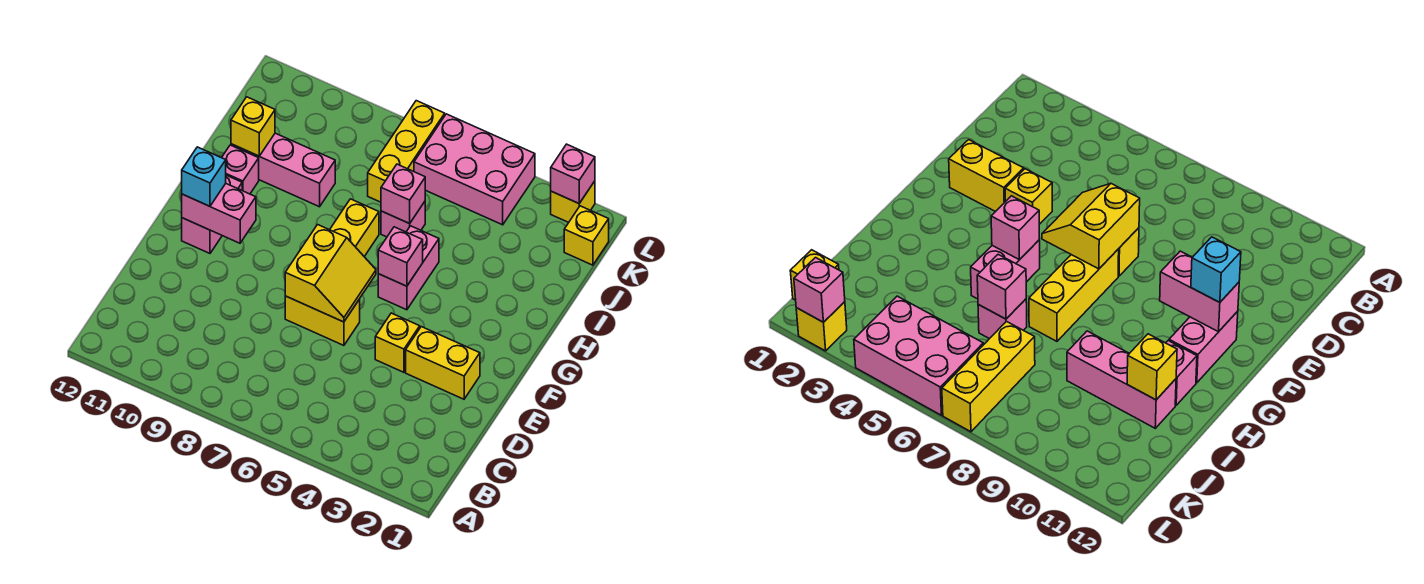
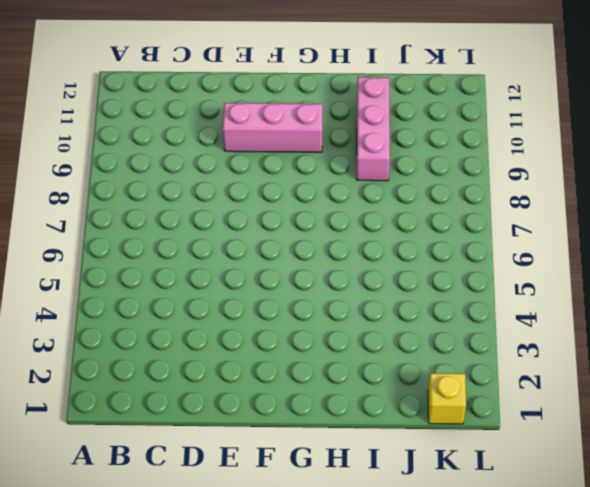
pink brick E10:G10 level 1 -> none
none -> yellow brick E2:E3 level 1
none -> yellow brick E4 level 1
none -> yellow brick E6:E7 level 1

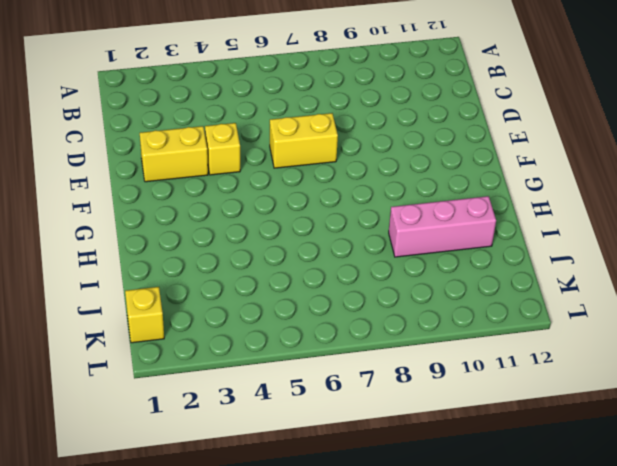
none -> yellow brick F7:H7 level 1
none -> pink brick F11:G11 level 1
none -> pink brick G5:H5 level 1

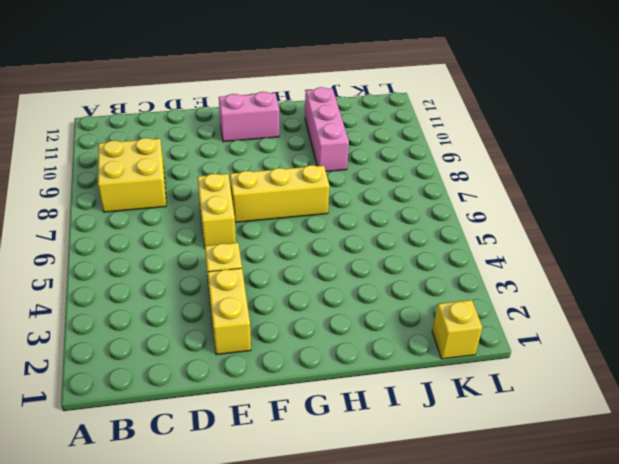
yellow brick B8:C9 level 1 -> none
none -> pink brick G5:H5 level 1
none -> pink brick H11 level 1
none -> pink brick I6 level 1

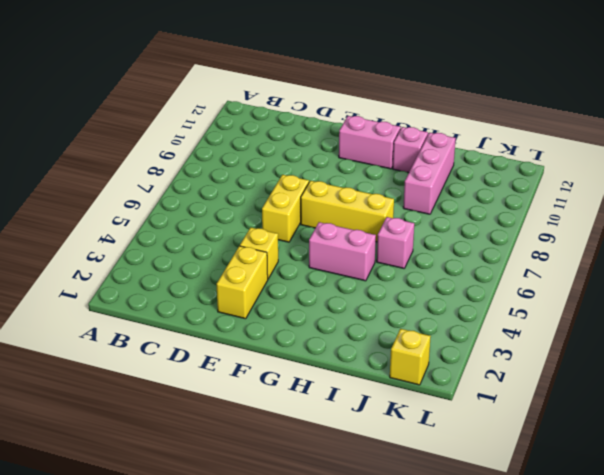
none -> yellow brick J7:L7 level 1
none -> pink brick K4:L6 level 1
none -> yellow brick L2 level 1

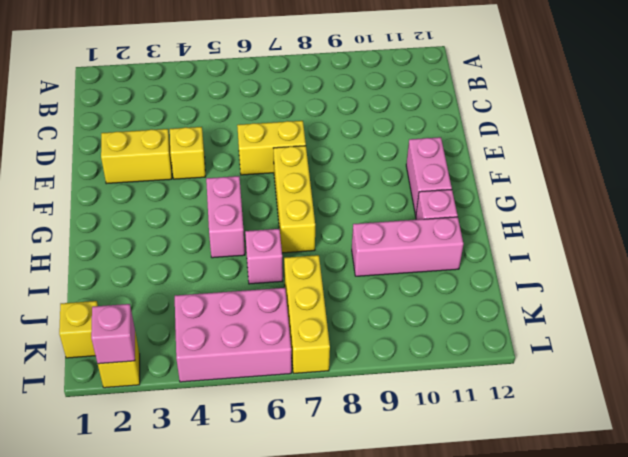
none -> yellow slope E6:F7 level 2 top 7
none -> pink brick F10:F11 level 2
none -> pink brick G5 level 2

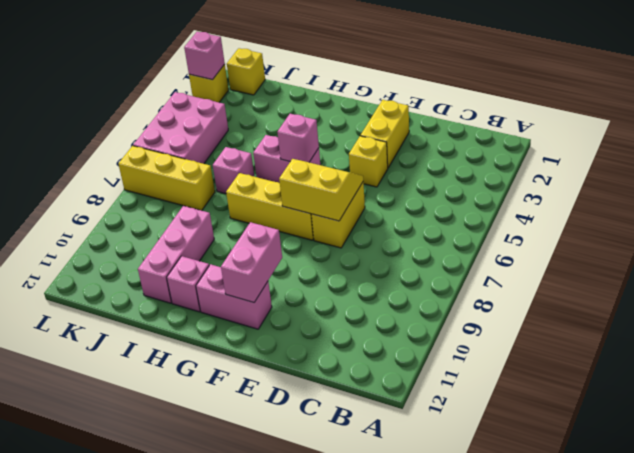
none -> pink brick I6 level 2
none -> yellow brick I11 level 2
none -> cyan brick F11 level 3

